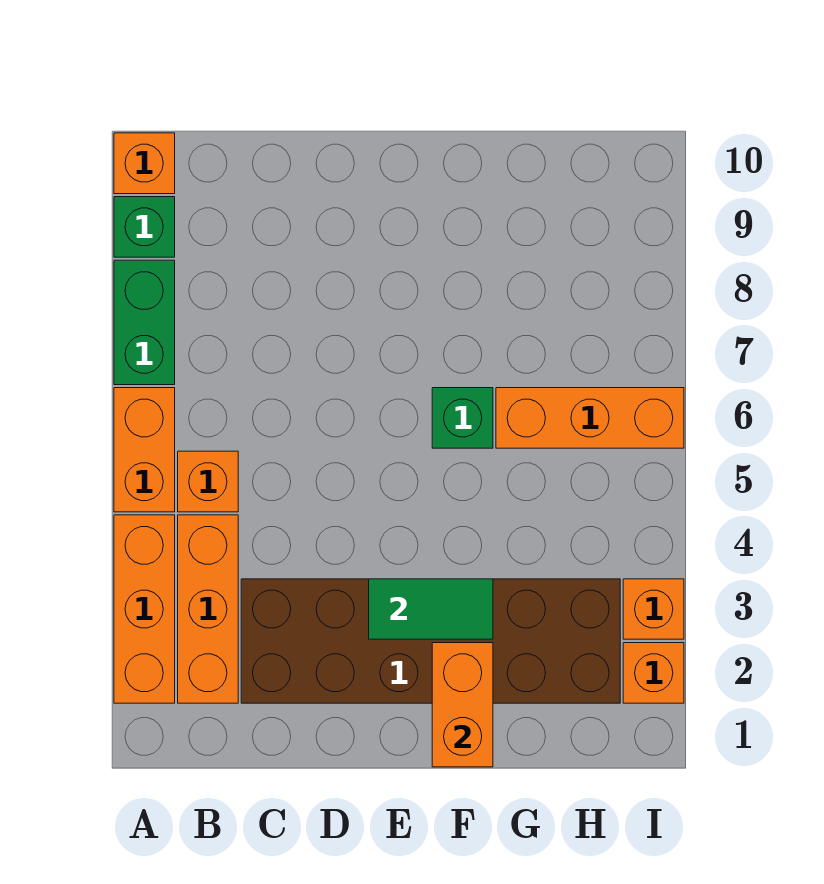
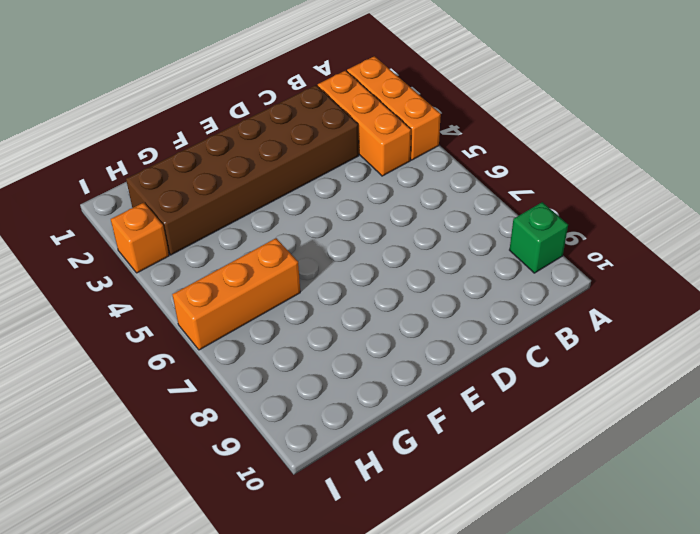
none -> orange brick A5:A6 level 1
none -> green brick A7:A8 level 1
none -> orange brick A10 level 1

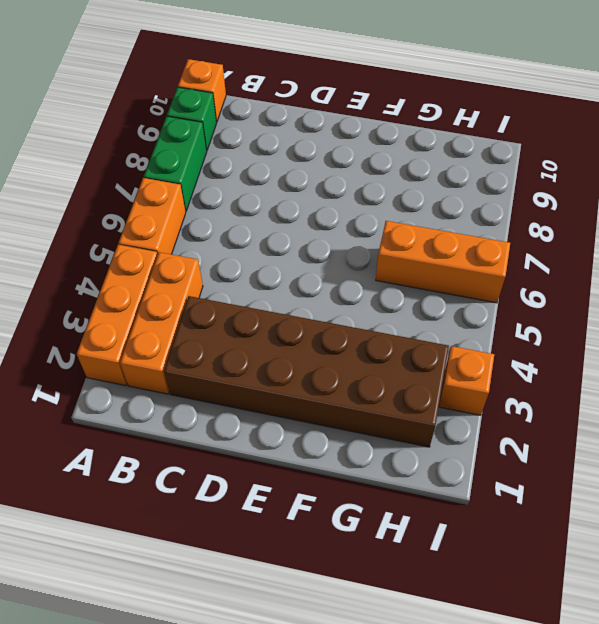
none -> orange brick B5 level 1
none -> green brick F6 level 1
none -> orange brick I2 level 1

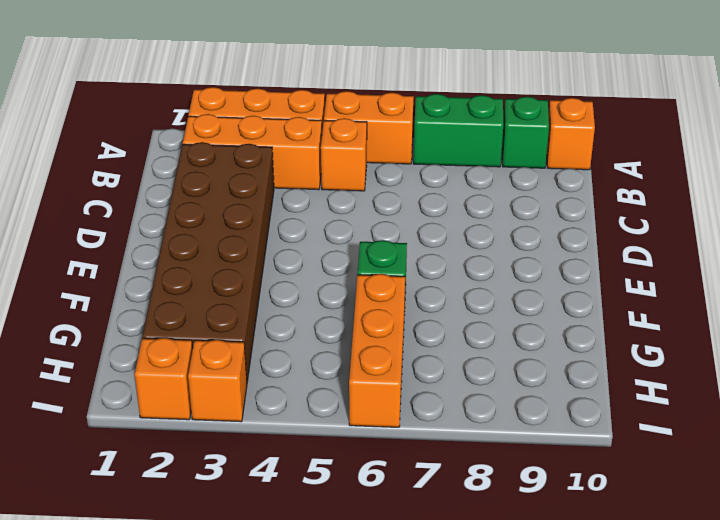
none -> green tile E3:F3 level 2
none -> orange brick F1:F2 level 2

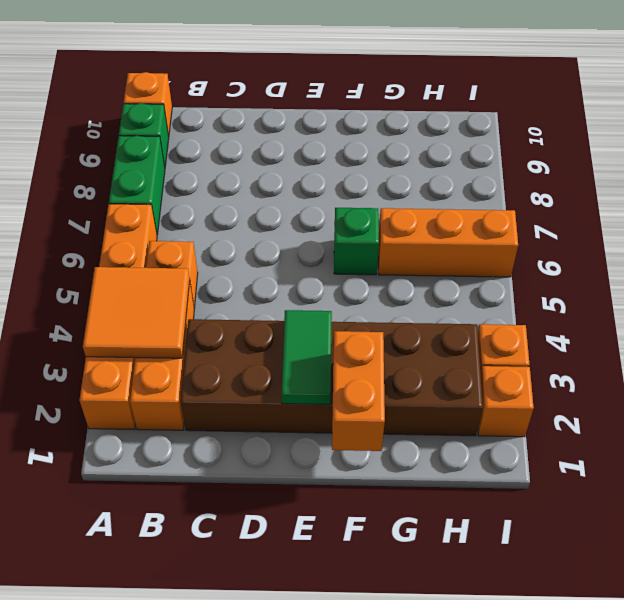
orange tile A3:B4 level 2 -> none
green tile E2:E3 level 2 -> green tile E3:F3 level 2

